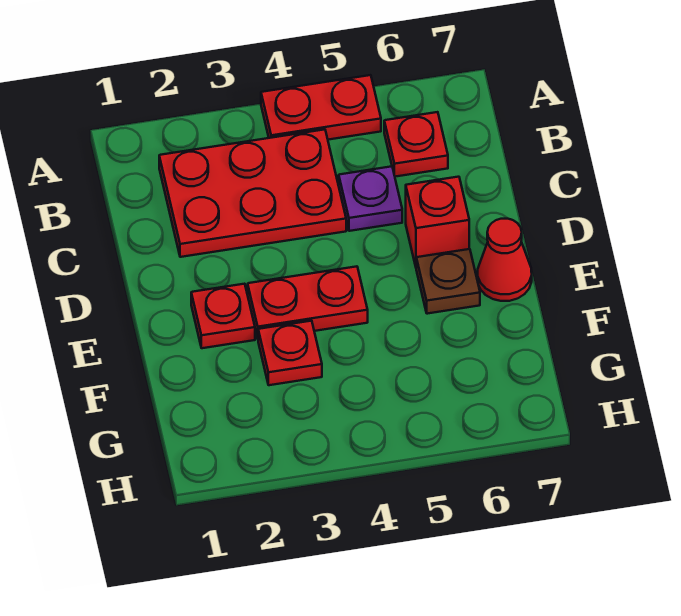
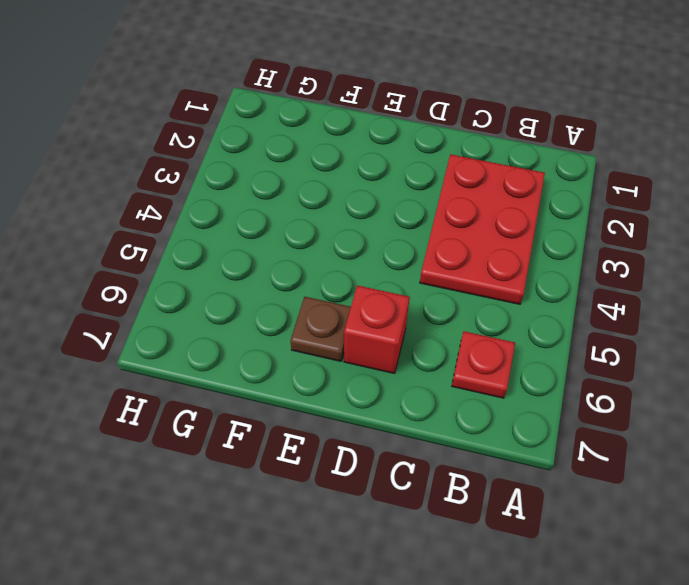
none -> red plate A4:A5 level 1
none -> purple plate C5 level 1

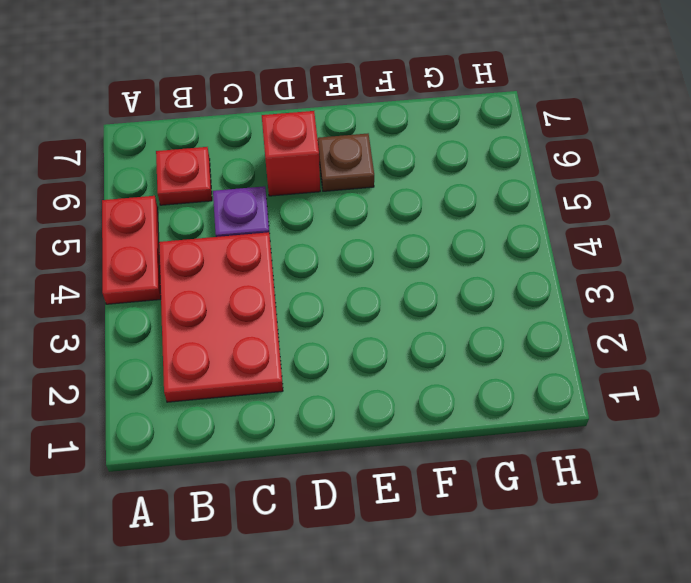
none -> red plate E2 level 1
none -> red plate E3:E4 level 1

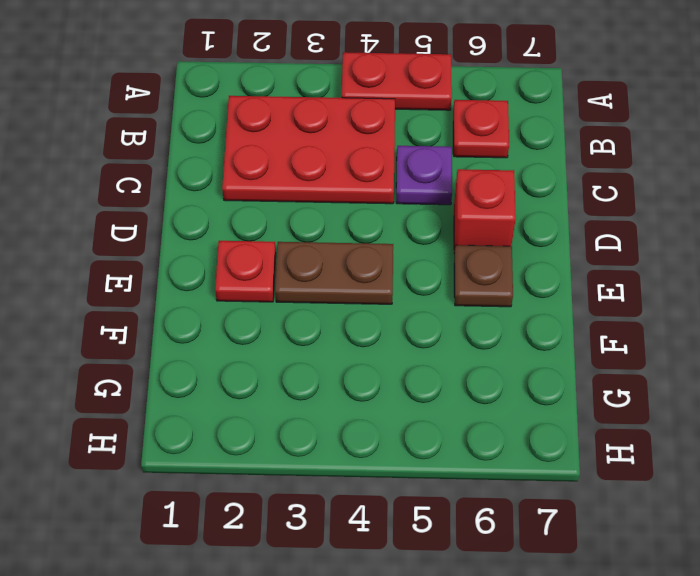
brown plate E3:E4 level 1 -> red plate E3:E4 level 1
none -> red cone E7 level 1
none -> red plate F3 level 1

